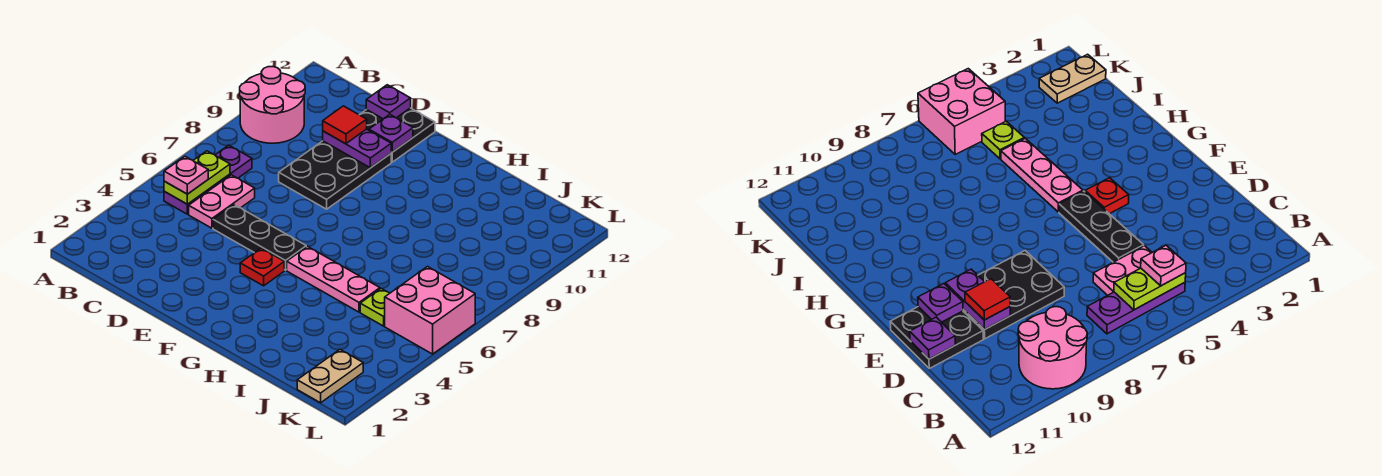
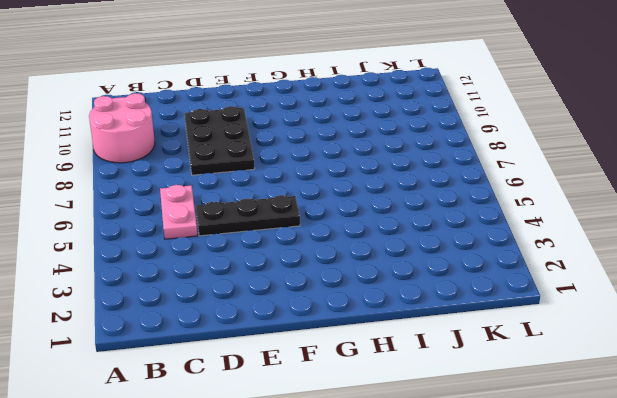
none -> purple plate B5:B7 level 1
none -> black plate D11:E12 level 1
none -> red plate F4 level 1

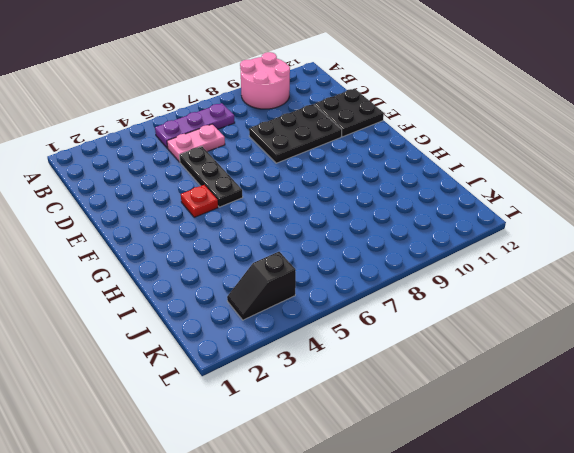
black slope K3:K4 level 1 top 4 -> none
none -> pink plate G5:I5 level 1
none -> lime plate J5 level 1
none -> tan plate K1:K2 level 1

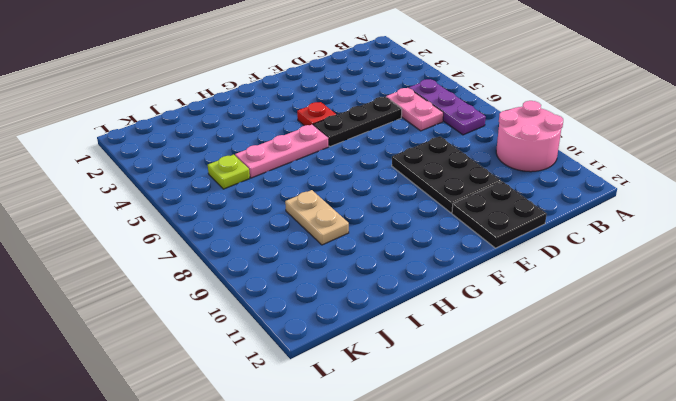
tan plate I8:I9 level 1 -> tan plate K1:K2 level 1
none -> pink brick K5:L6 level 1
none -> lime plate B5:B6 level 2
none -> purple plate D10:E10 level 2

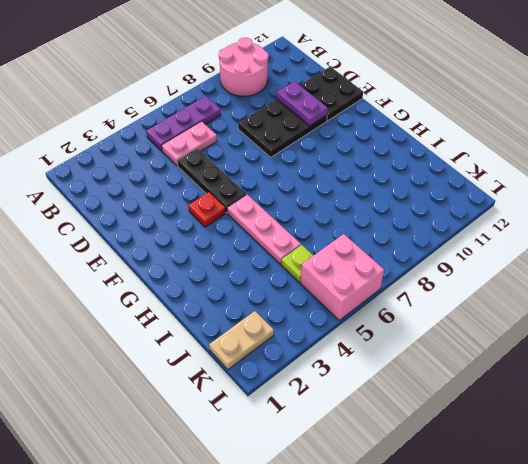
none -> lime plate B5:B6 level 2
none -> purple plate D12 level 2
none -> purple plate E11 level 2

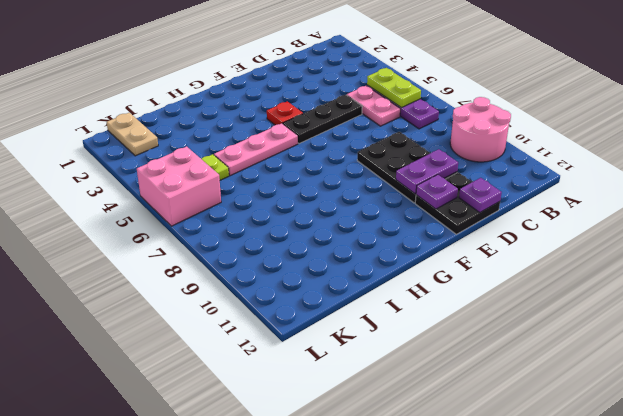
none -> pink plate B5 level 3
none -> red tile D10 level 3

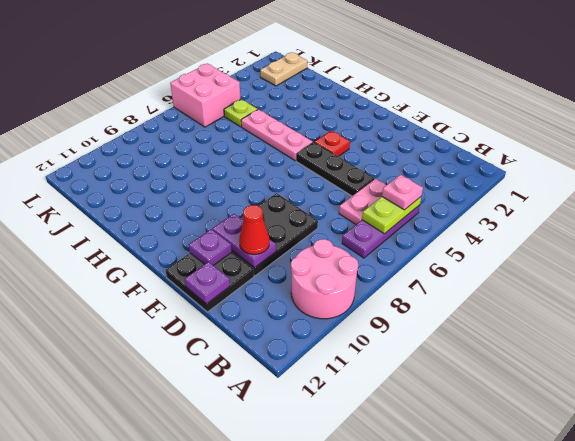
red cone D10 level 3 -> red tile D10 level 3

